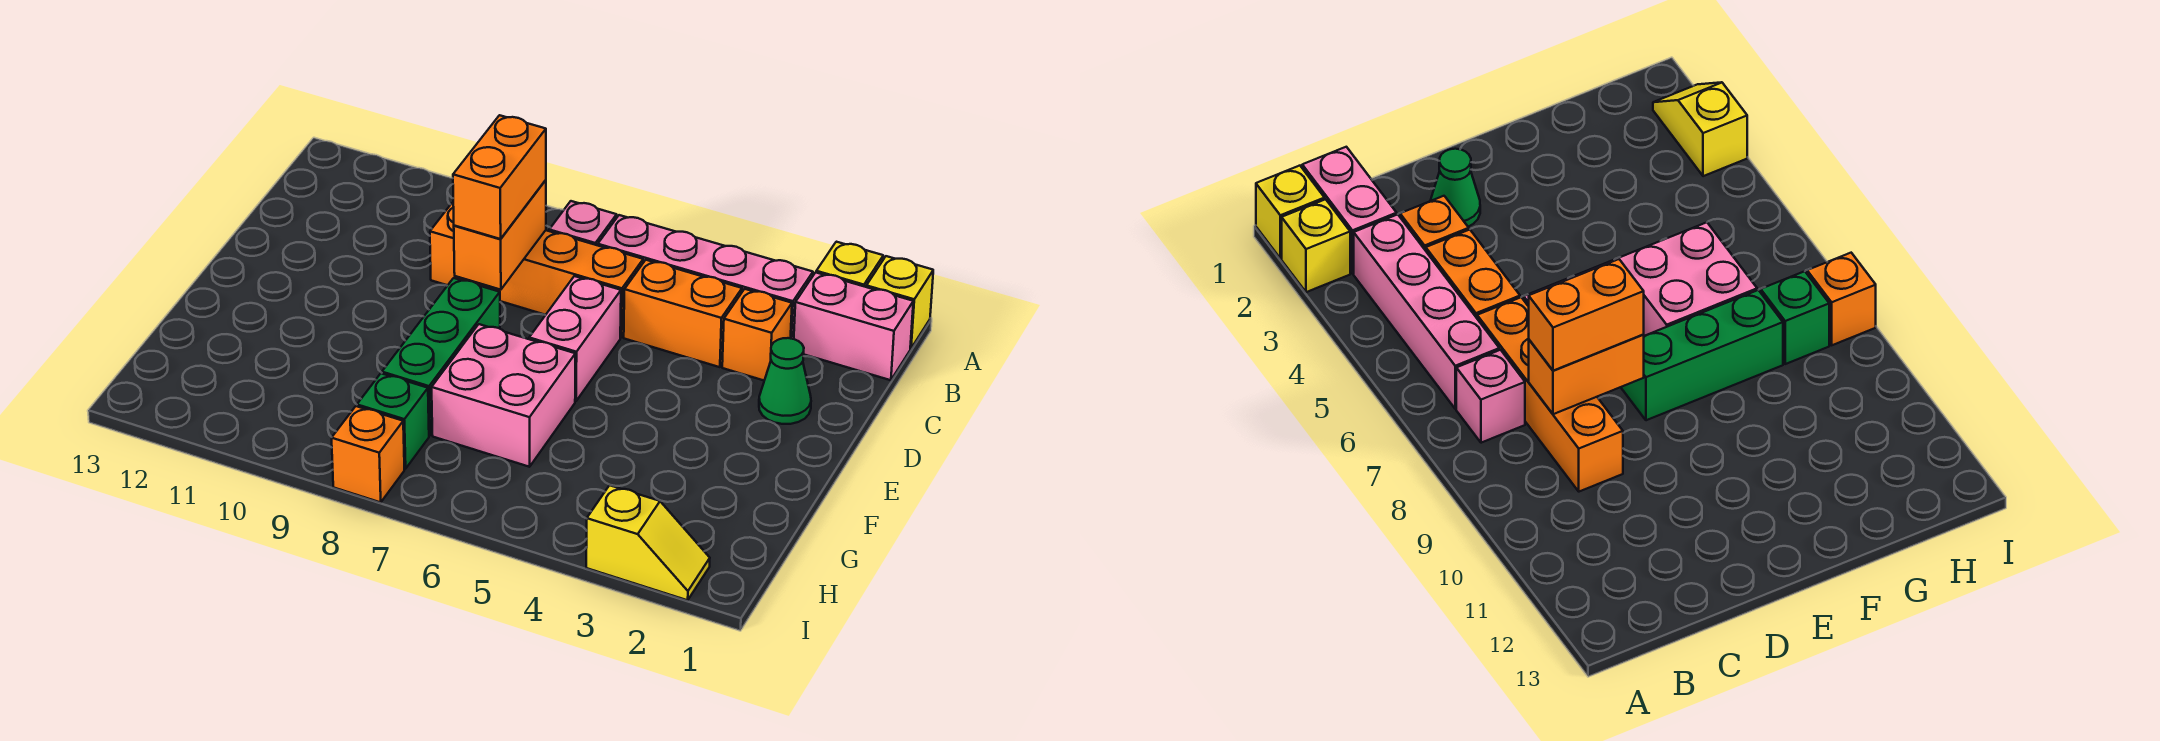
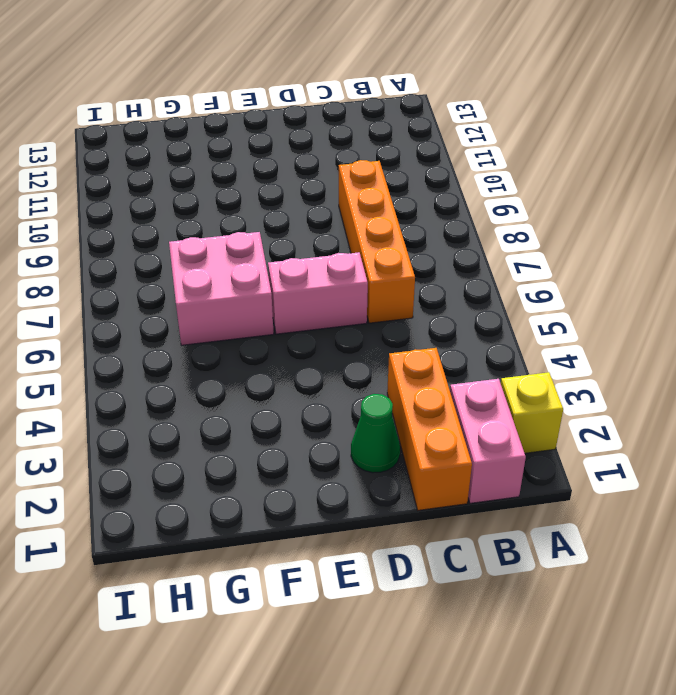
orange brick C1:C3 level 1 -> orange brick C3 level 1
none -> yellow brick A1 level 1
none -> pink brick B3:B6 level 1
none -> pink brick B7 level 1

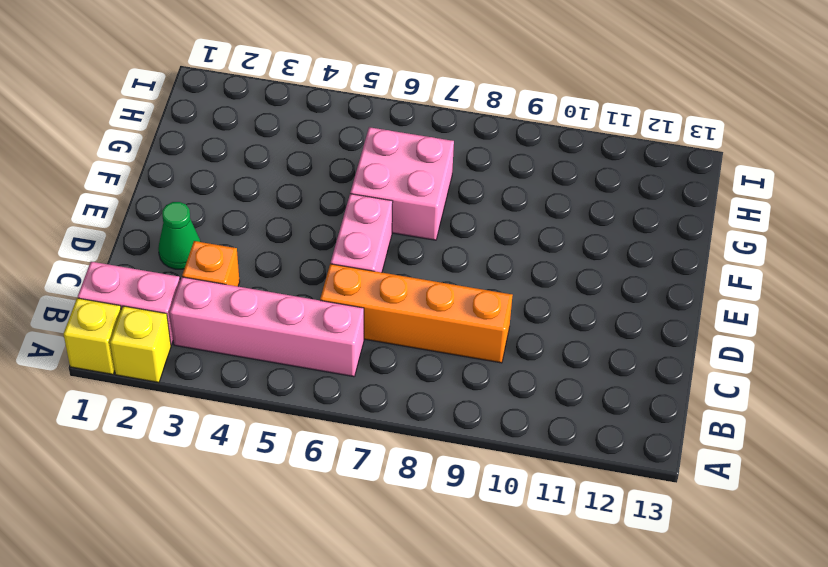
none -> pink brick B7 level 1
none -> orange brick C4:C5 level 1
none -> green brick E8:G8 level 1

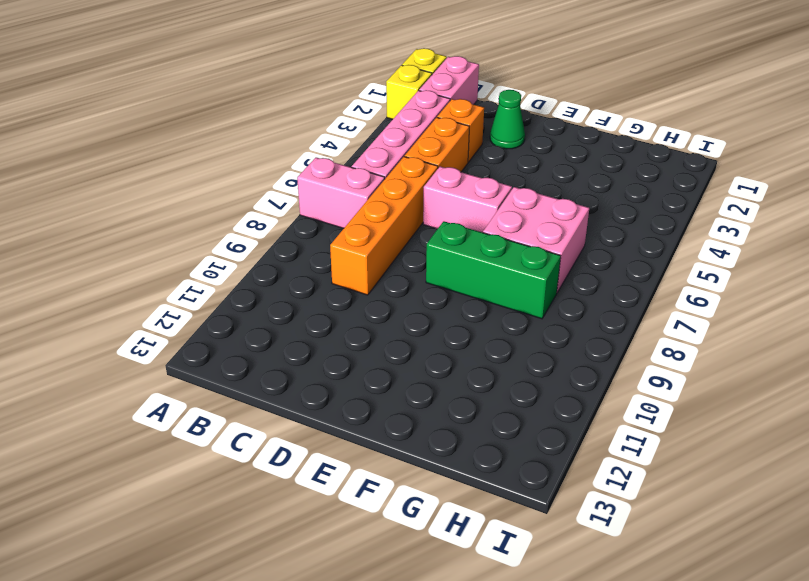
pink brick A7:B7 level 1 -> pink brick B7 level 1
none -> green brick H8 level 1
none -> yellow slope I2:I3 level 1 top 3
none -> orange brick I8 level 1

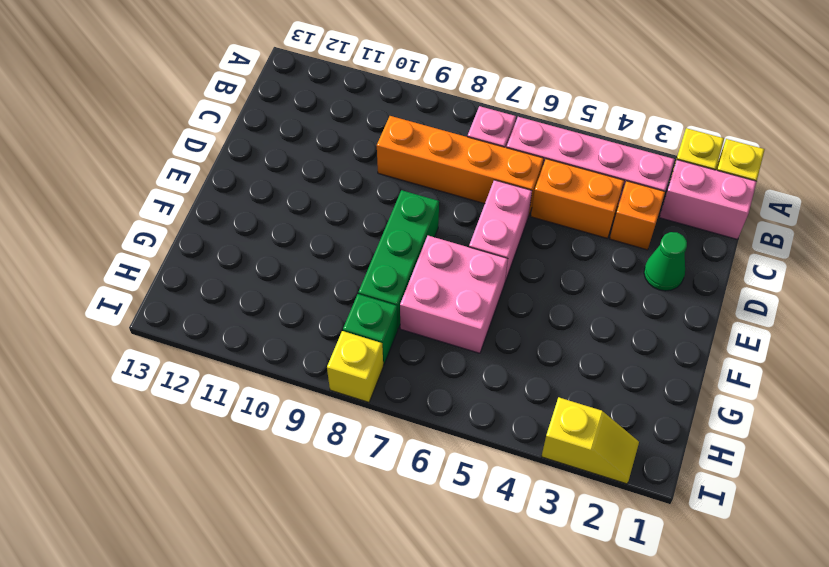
yellow brick I8 level 1 -> orange brick I8 level 1
none -> orange brick C8:D8 level 2
none -> orange brick C8:D8 level 3

